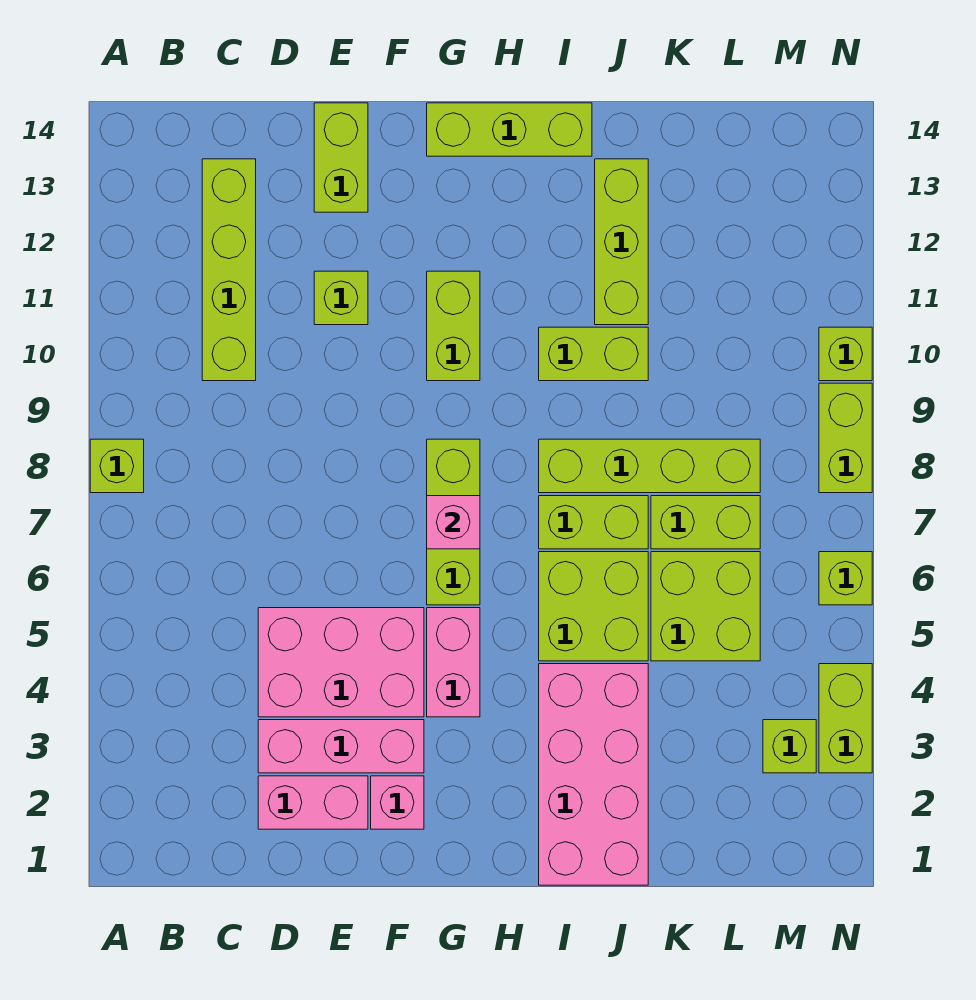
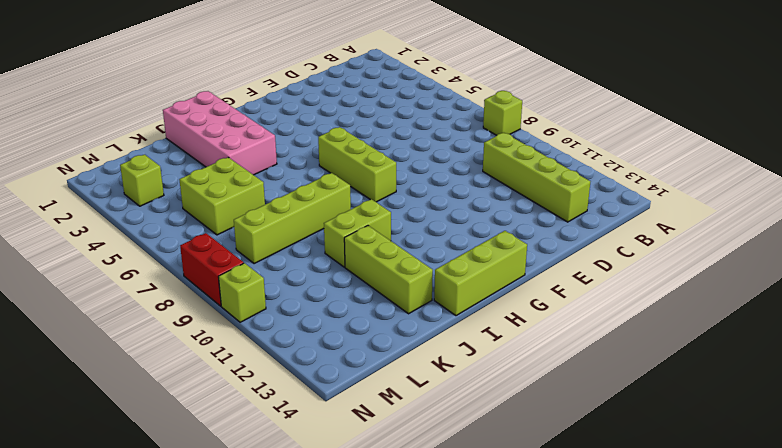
red brick N8:N9 level 1 -> lime brick N8:N9 level 1
none -> pink brick D2:E2 level 1
none -> pink brick D3:F3 level 1
none -> pink brick D4:F5 level 1

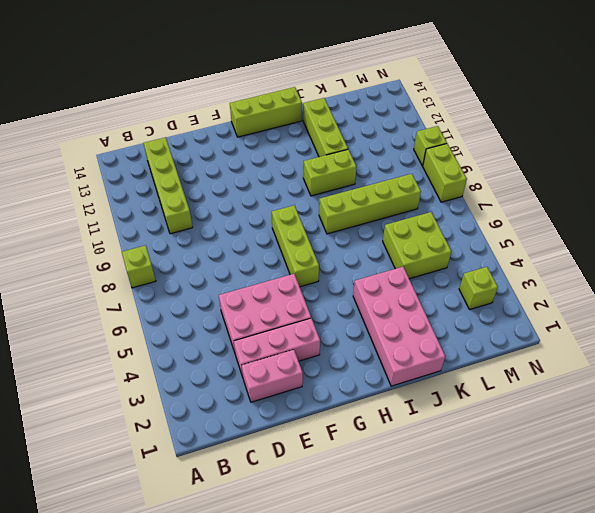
none -> lime brick E11 level 1
none -> lime brick E13:E14 level 1
none -> pink brick F2 level 1

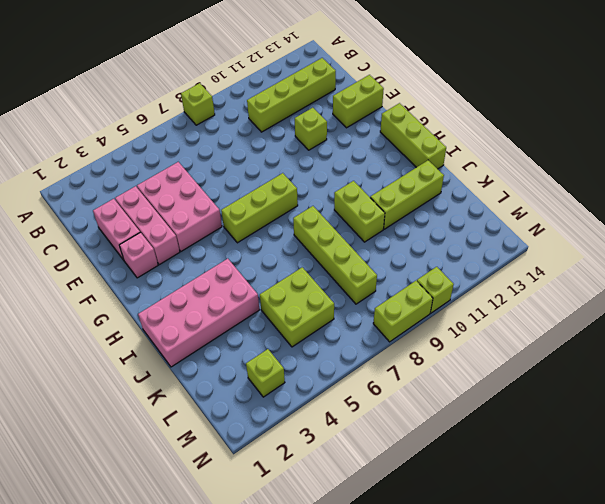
none -> pink brick G4:G5 level 1
none -> lime brick G10:G11 level 1
none -> lime brick I5:J6 level 1

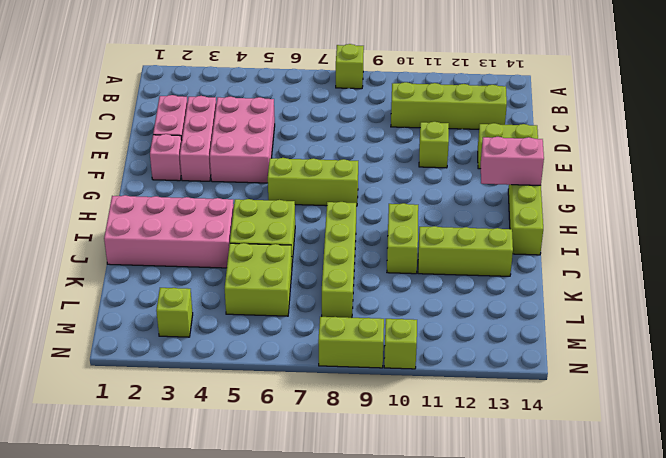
pink brick G13:G14 level 2 -> pink brick G4:G5 level 1
none -> lime brick G10:G11 level 1
none -> lime brick I7:J7 level 1
none -> lime brick K7:L7 level 1

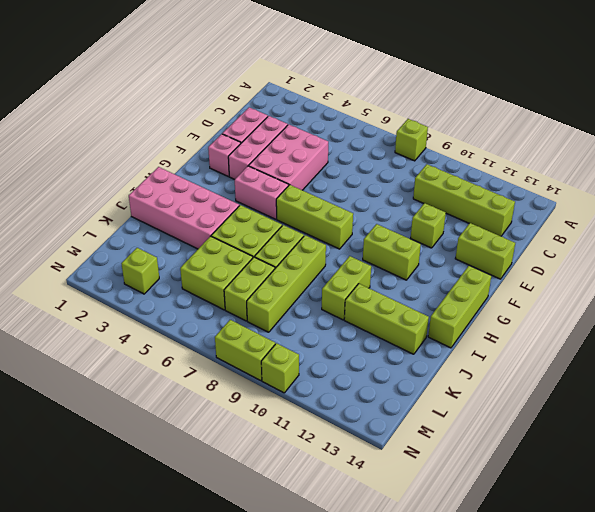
none -> lime brick N3:N4 level 1
none -> lime brick N6 level 1
none -> pink brick G7 level 2

